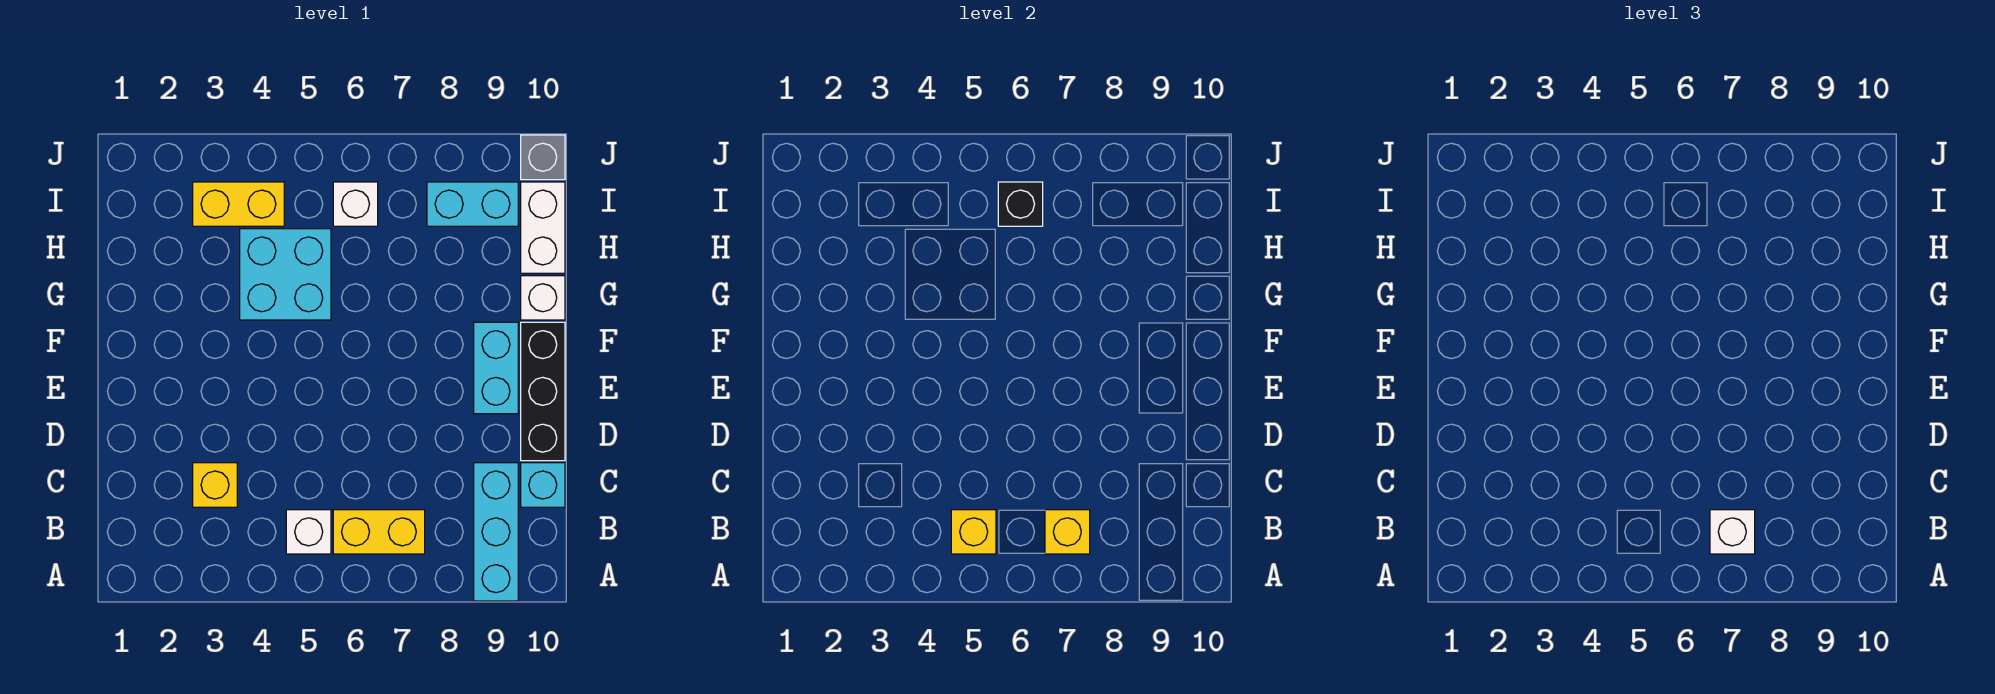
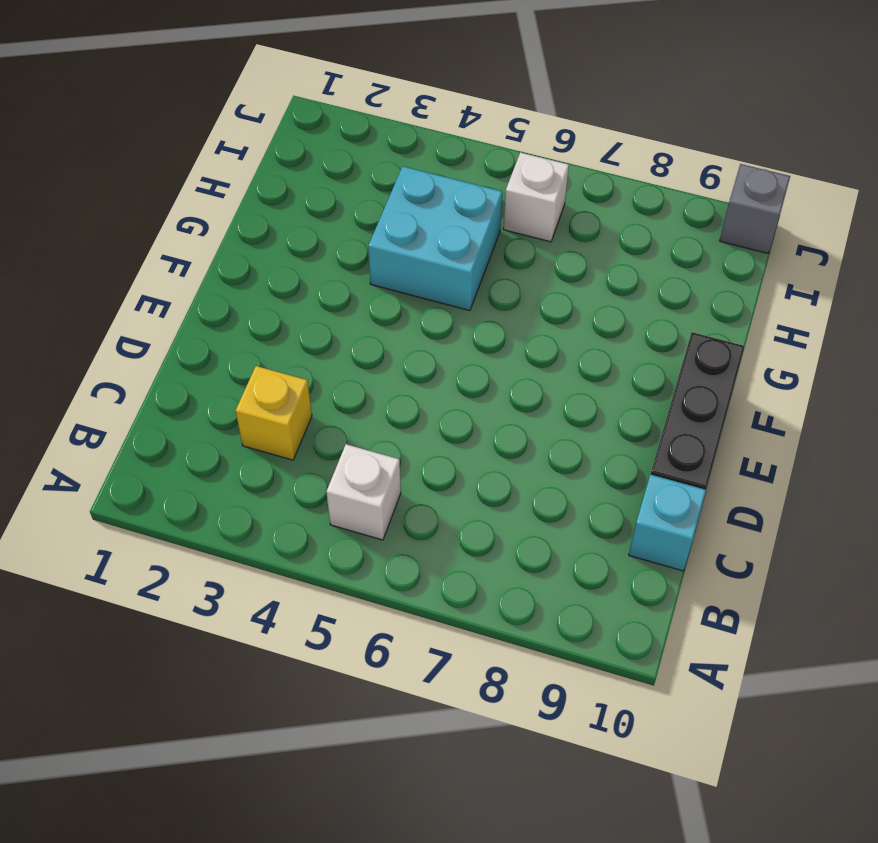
none -> cyan brick A9:C9 level 1
none -> yellow brick B6:B7 level 1
none -> cyan brick E9:F9 level 1

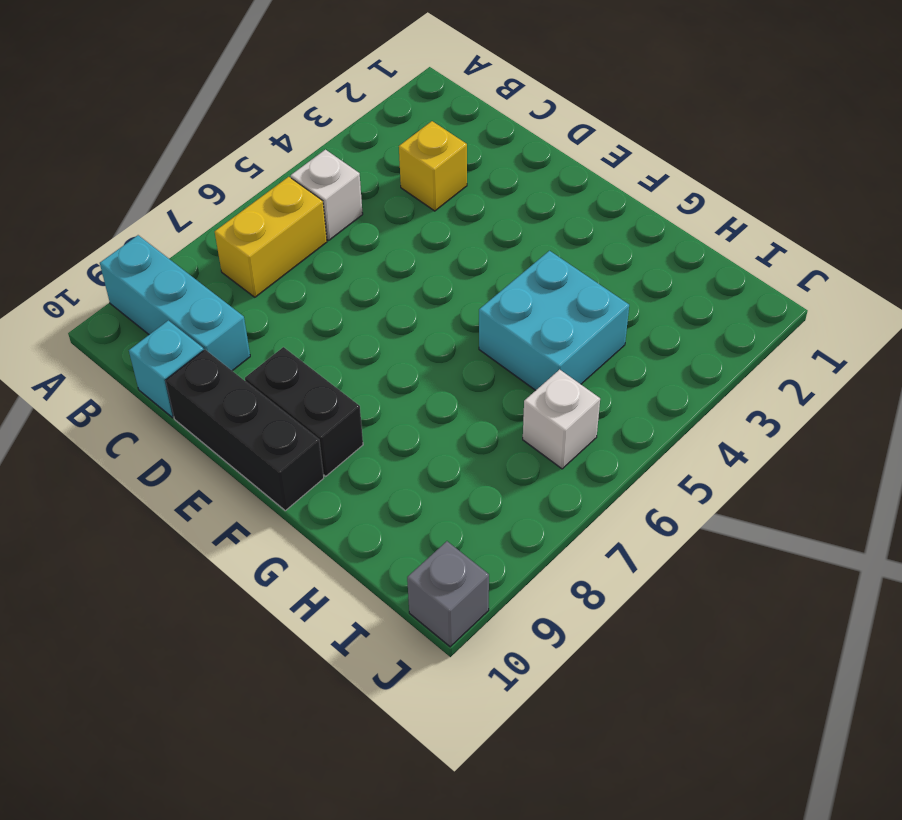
black brick E9:F9 level 1 -> cyan brick E9:F9 level 1
none -> white brick G10 level 1
none -> white brick H10:I10 level 1
none -> yellow brick I3:I4 level 1

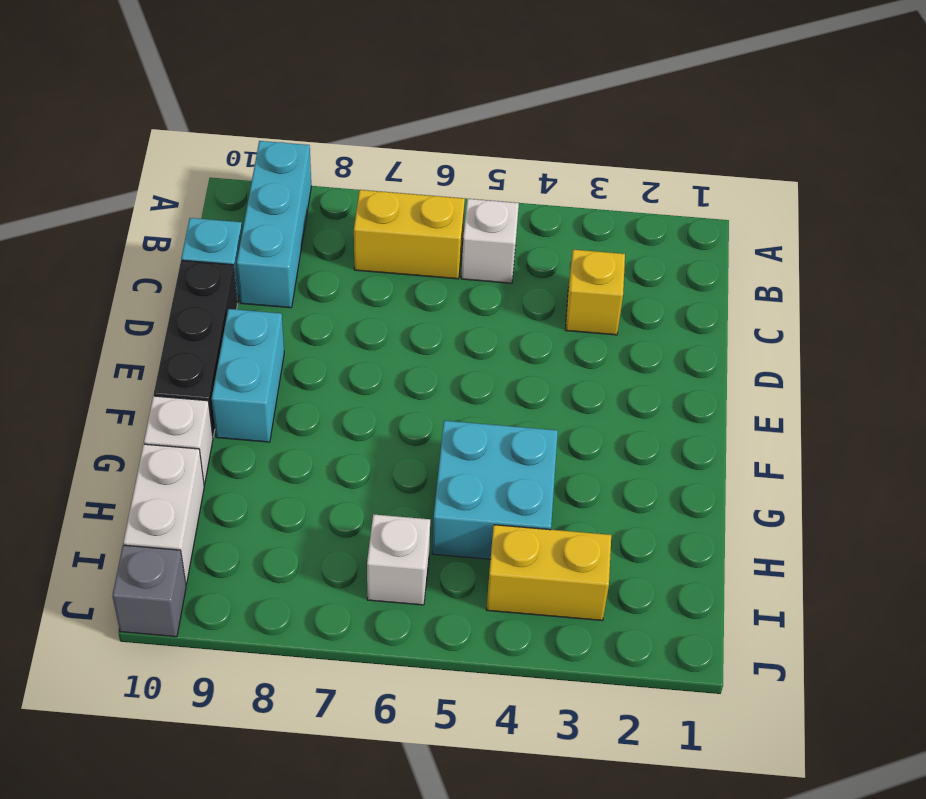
none -> cyan brick I8:I9 level 1
none -> yellow brick B5 level 2
none -> yellow brick B7 level 2

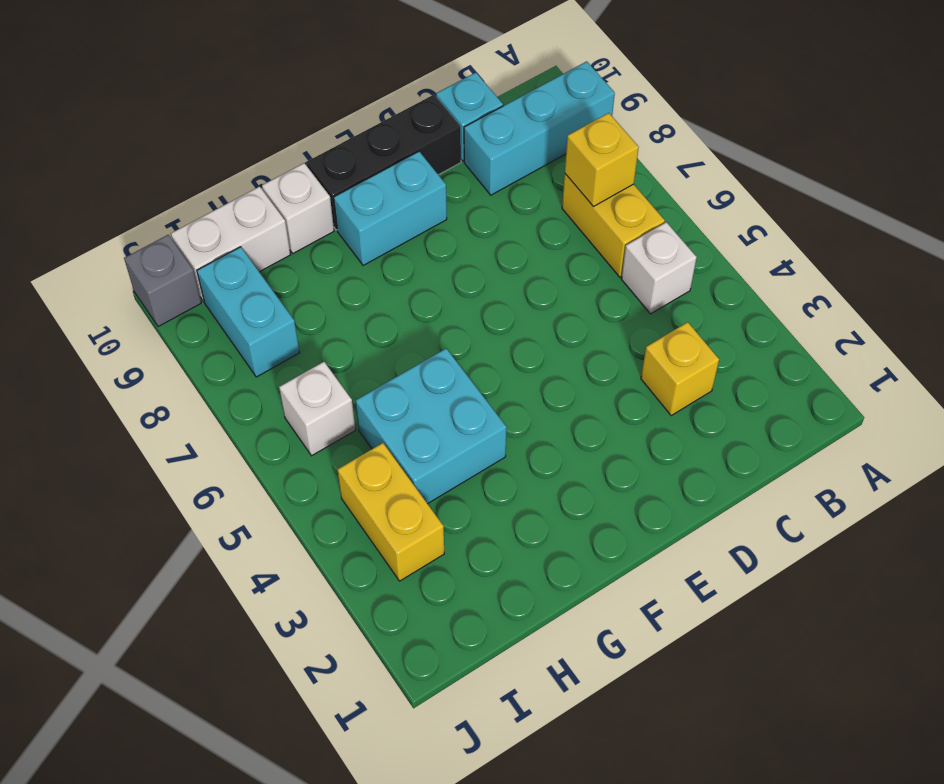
none -> yellow brick B5 level 2
none -> black brick I6 level 2
none -> white brick B7 level 3

